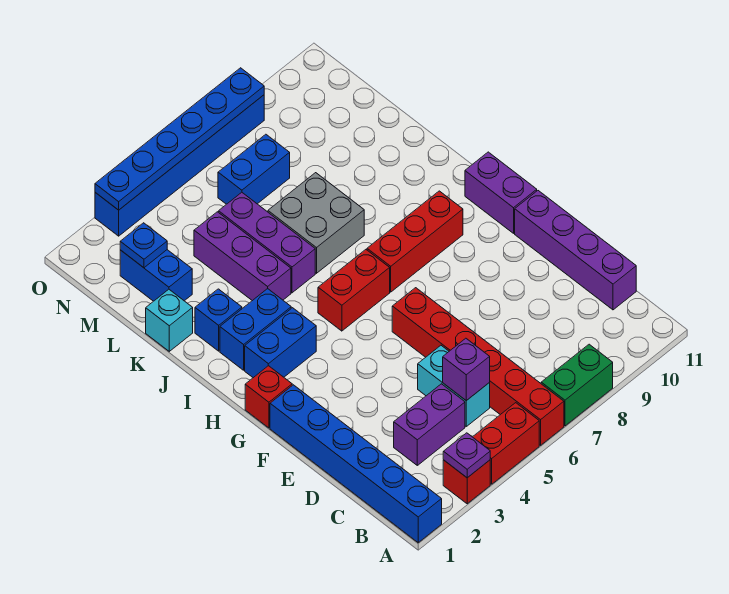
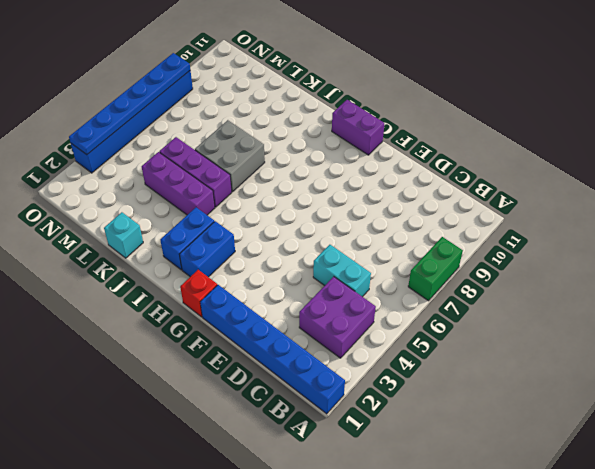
purple brick B3:C4 level 1 -> purple brick C3:C4 level 1
none -> red brick A3 level 1
none -> red brick A4:A5 level 1
none -> red brick A6:F6 level 1

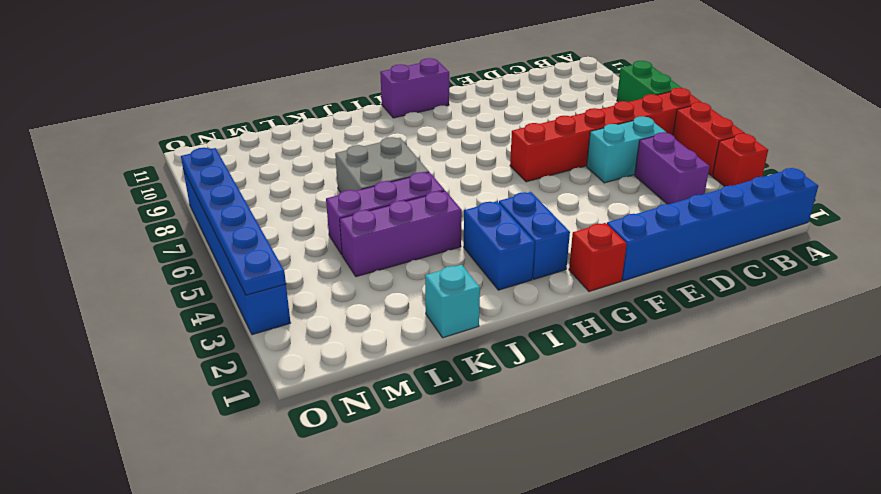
none -> purple brick C11:F11 level 1
none -> red brick H5:H6 level 1
none -> red brick H7:H9 level 1

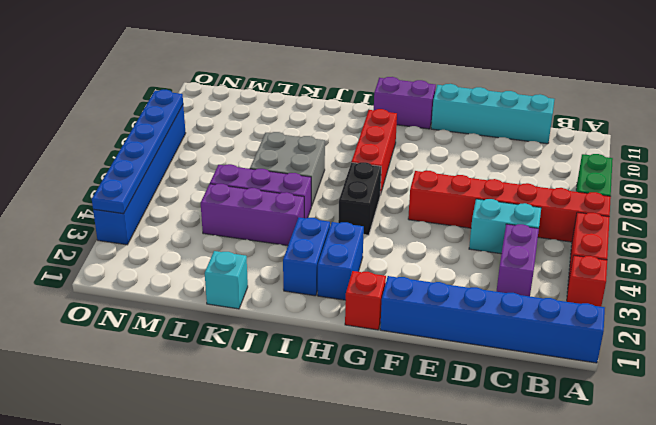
cyan brick C11:F11 level 1 -> purple brick C11:F11 level 1
black brick H5:H6 level 1 -> red brick H5:H6 level 1
none -> blue brick J2 level 1
none -> blue brick L2:M2 level 1
none -> blue brick M6:M7 level 1

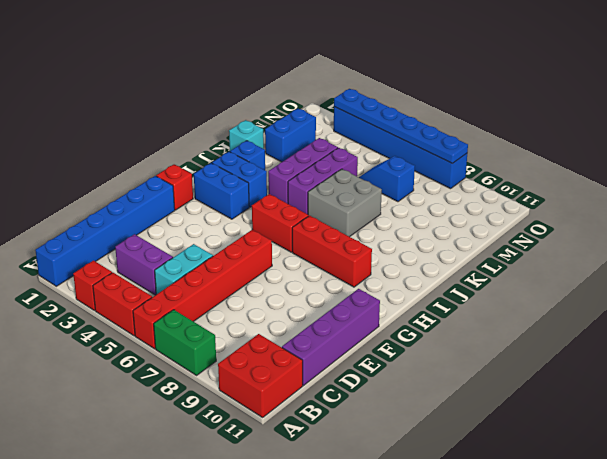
red brick A10:B11 level 1 -> none
blue slope M6:M7 level 1 top 7 -> blue brick M6:M7 level 1
none -> purple brick G11:H11 level 1
none -> purple plate A3 level 2
none -> purple brick C5 level 2

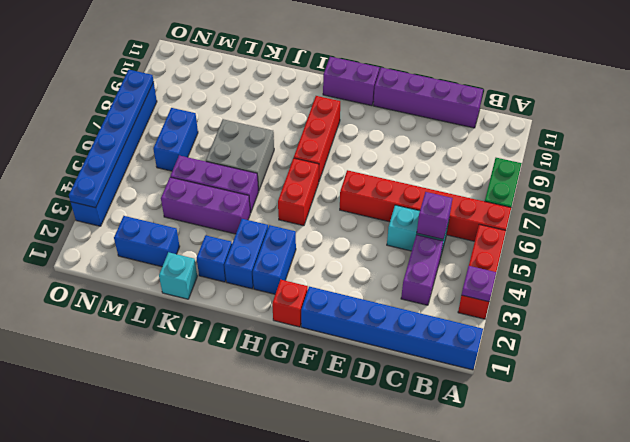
none -> blue plate M2 level 2

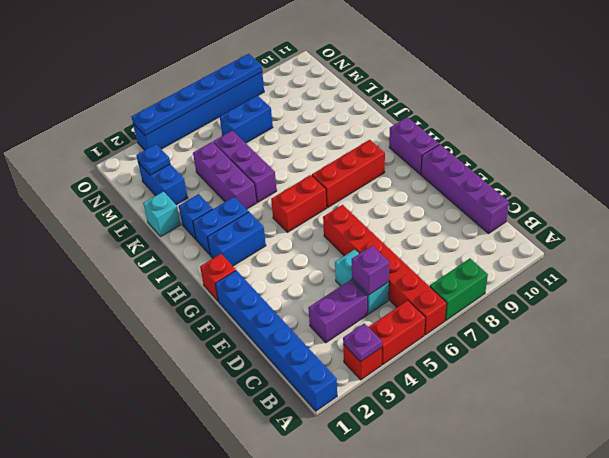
none -> grey brick J6:K7 level 1

